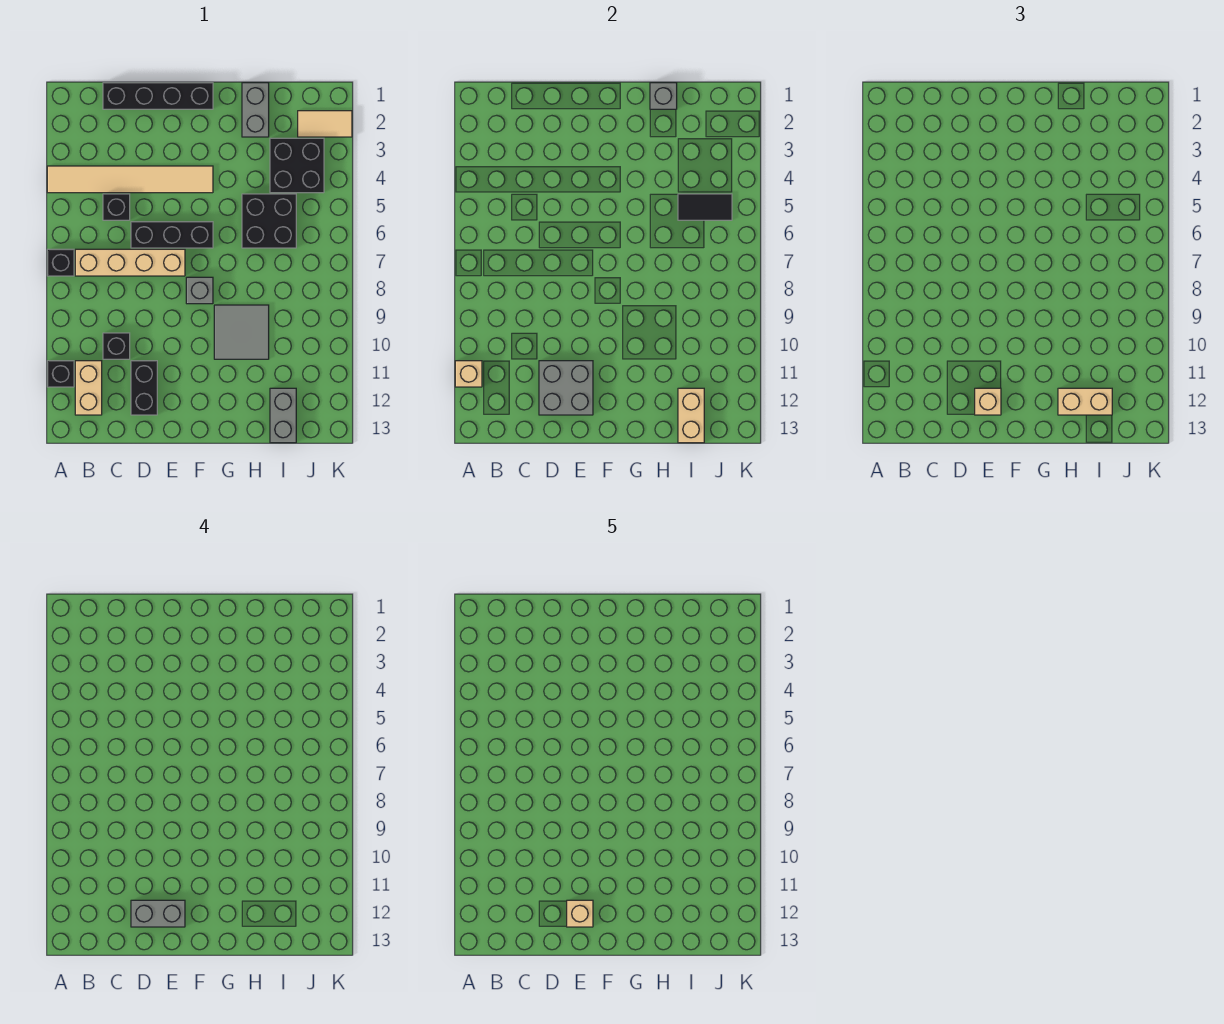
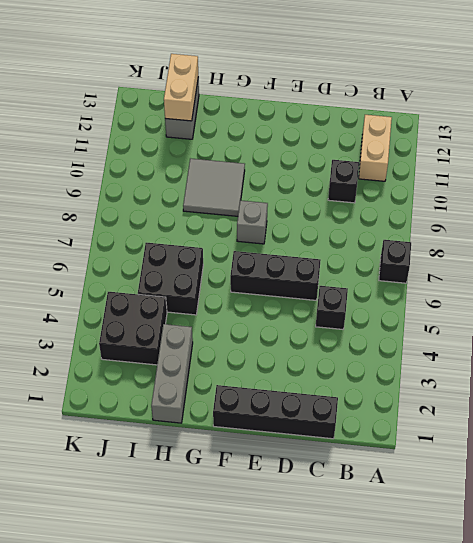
grey brick H1:H3 level 1 -> grey brick H1:H2 level 1
none -> tan tile A4:F4 level 1
none -> black brick A11 level 1
none -> tan brick B7:E7 level 1

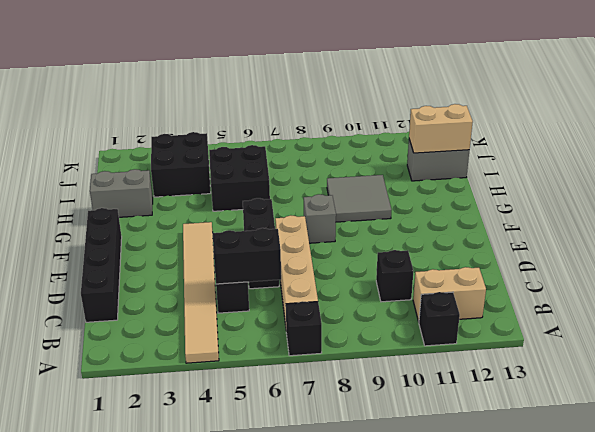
black brick C5:C6 level 2 -> black brick D11:D12 level 1
none -> tan tile J2:K2 level 1
none -> tan brick A11 level 2
none -> grey brick D11:E12 level 2

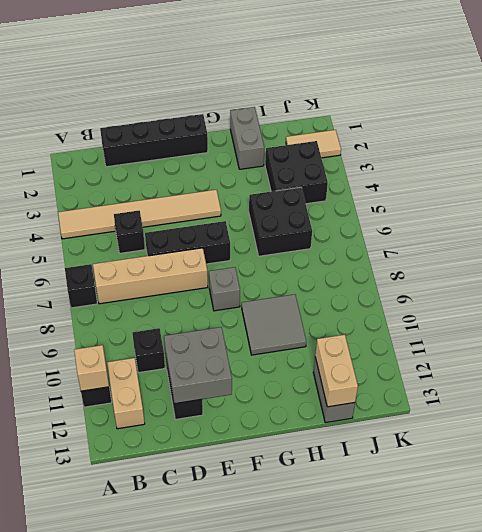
none -> grey brick H1 level 2
none -> black tile I5:J5 level 2
none -> tan brick E12 level 3

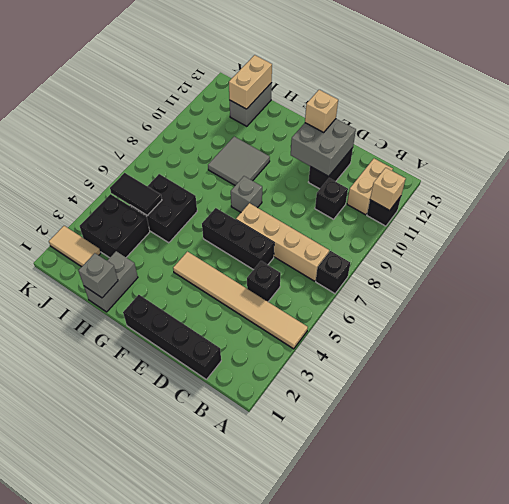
none -> tan brick H12:I12 level 3
none -> grey brick D12:E12 level 4
none -> tan brick E12 level 5

